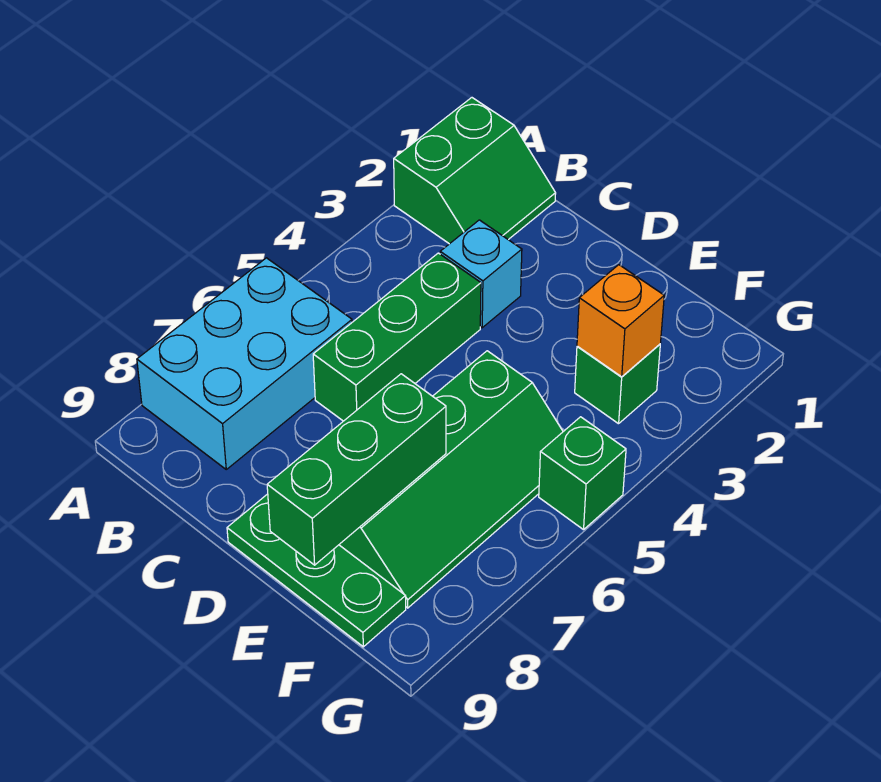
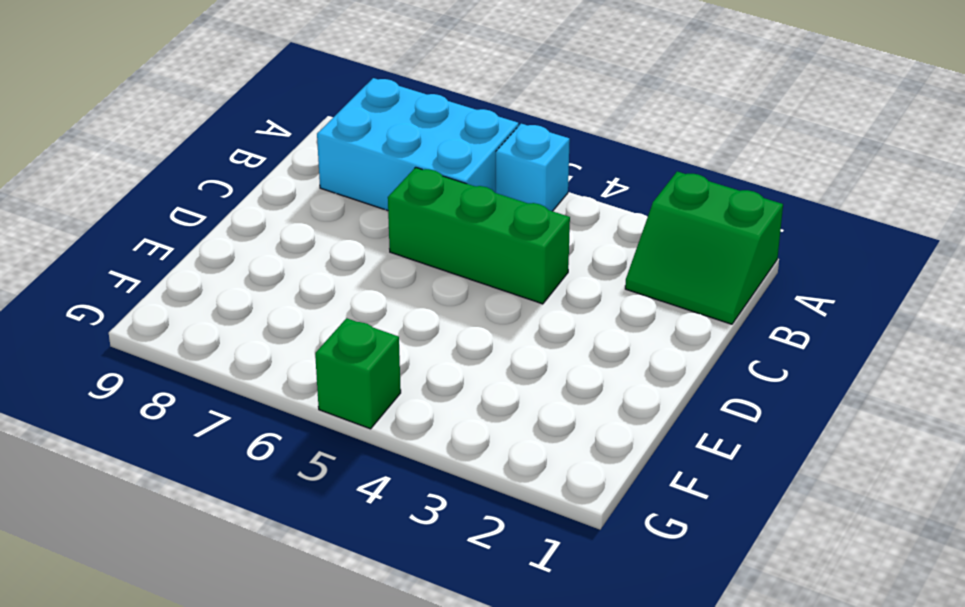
cyan brick A5 level 1 -> cyan brick C3 level 1
none -> green plate D9:F9 level 1
none -> green slope E5:F8 level 1 top E

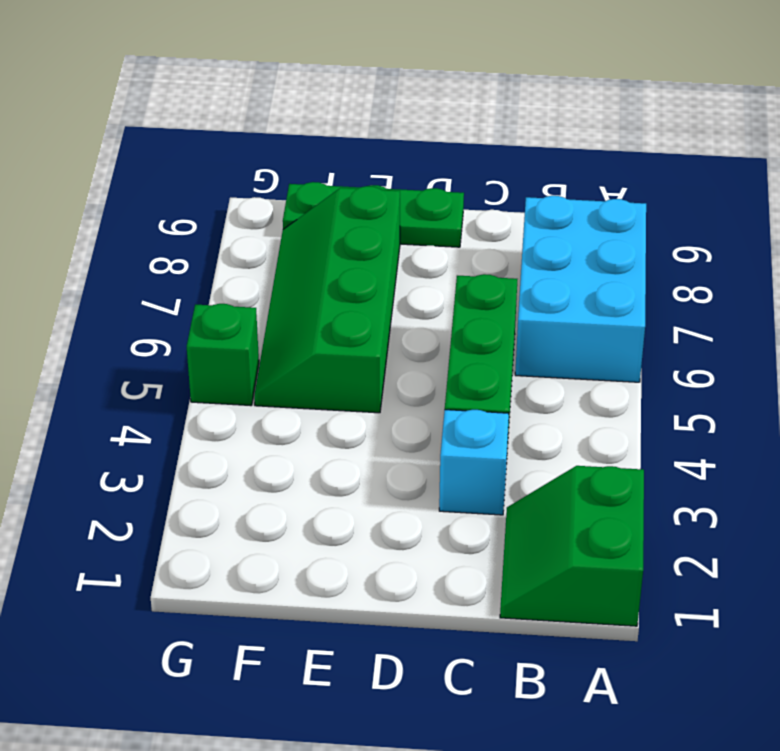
none -> green brick F3 level 1
none -> green brick E7:E9 level 2

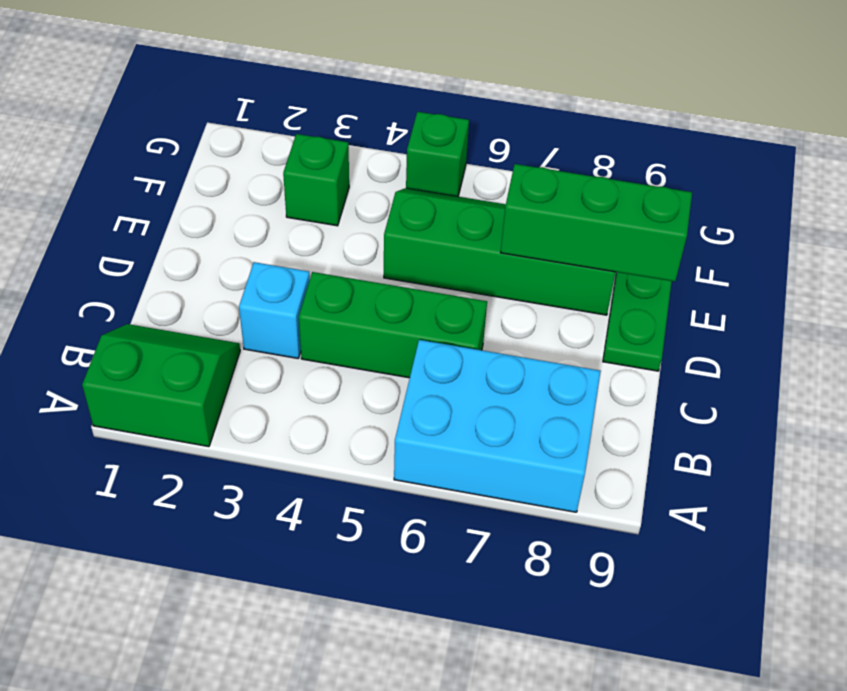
none -> orange brick F3 level 2

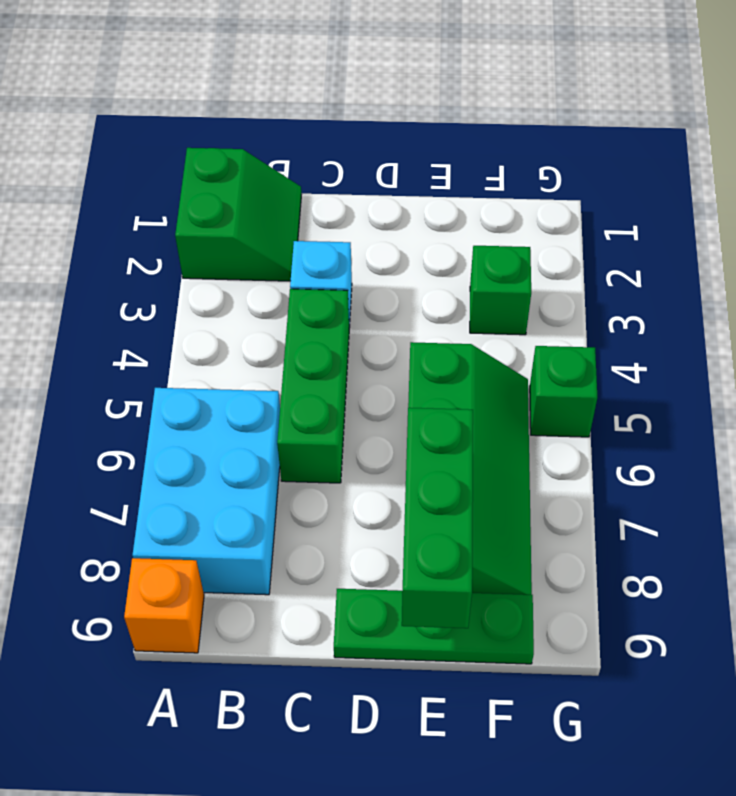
orange brick A9 level 1 -> orange brick F3 level 2

